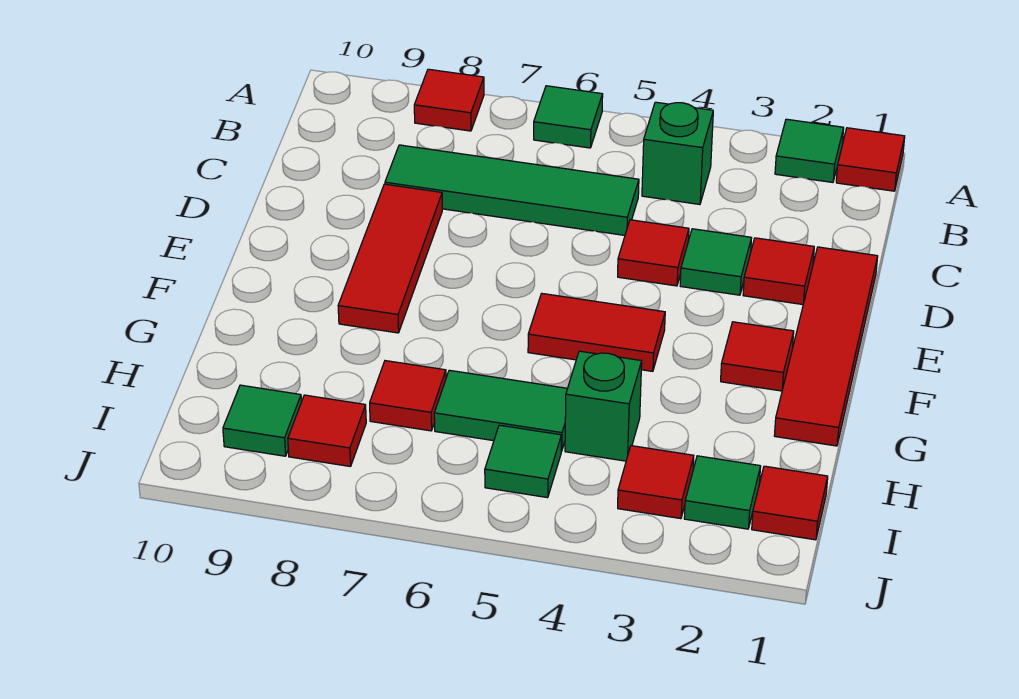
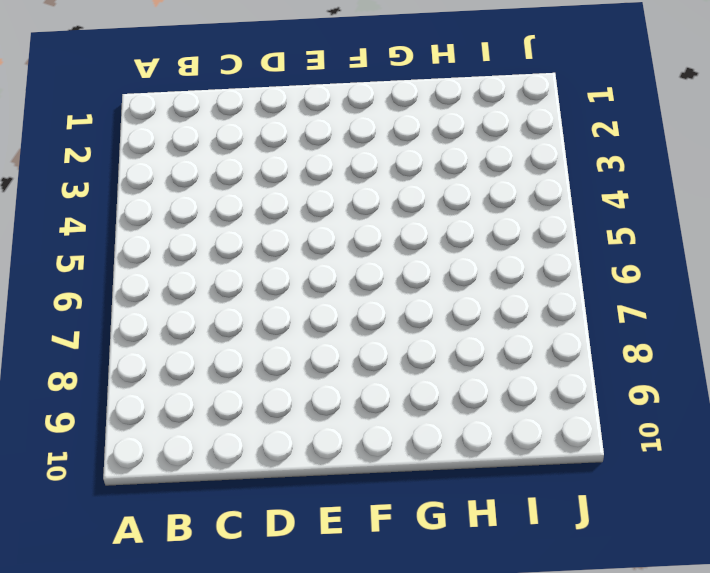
none -> red tile A1 level 1
none -> green tile A2 level 1
none -> green tile A6 level 1

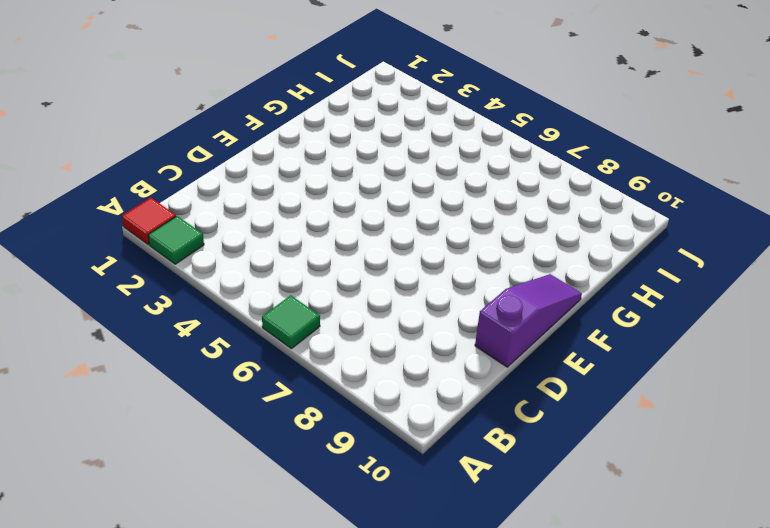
purple slope D10:F10 level 1 top D -> none
none -> red tile A8 level 1
none -> green brick B4 level 1
none -> green tile C5:C8 level 1

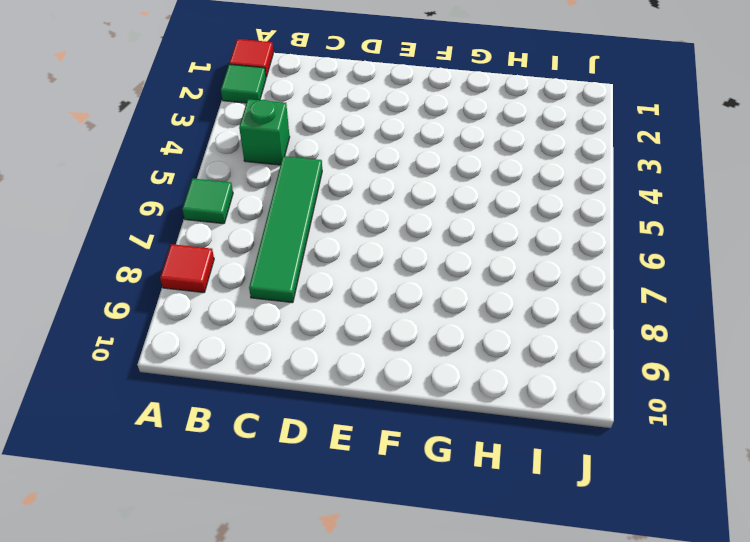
none -> red tile D1:G1 level 1
none -> red tile D2 level 1
none -> green tile D3 level 1

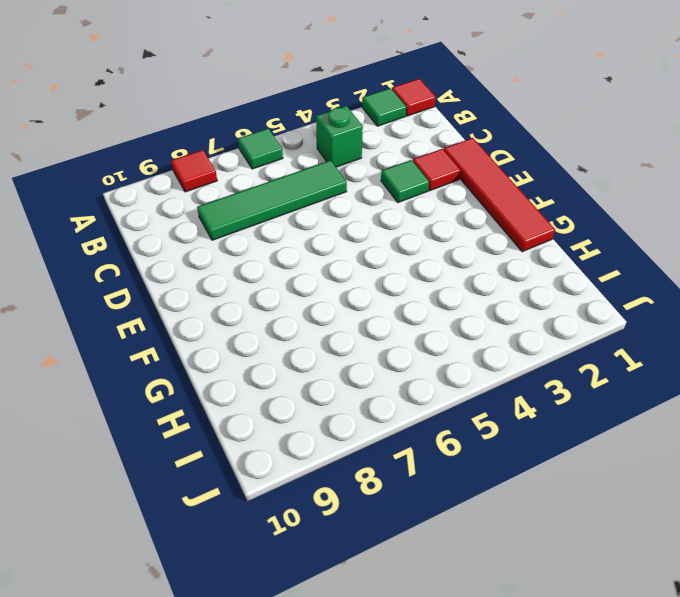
none -> red tile D4 level 1
none -> red tile D8:F8 level 1
none -> red tile F2 level 1

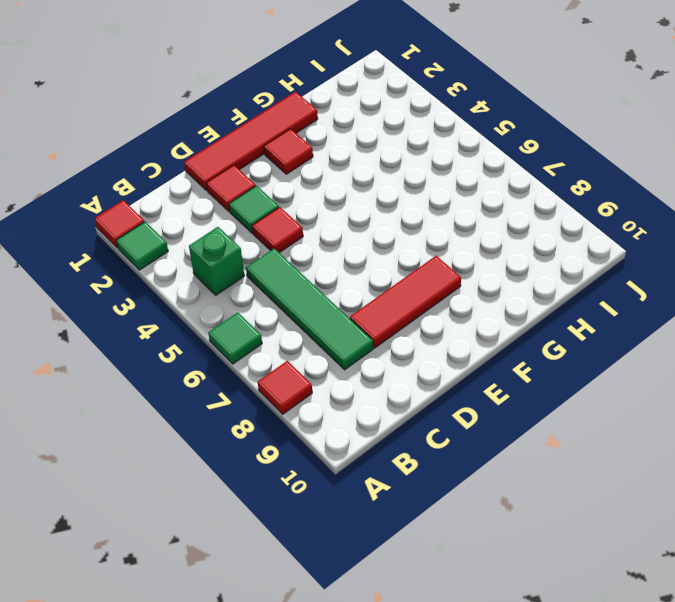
none -> red tile F4:F5 level 1
none -> green brick H4 level 1
none -> green tile H5:H6 level 1

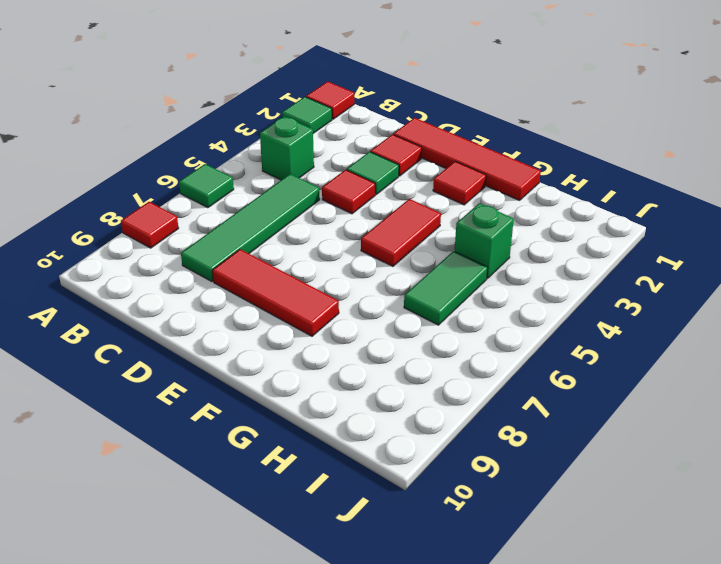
none -> red tile H7 level 1
none -> red tile I1 level 1
none -> green tile I2 level 1

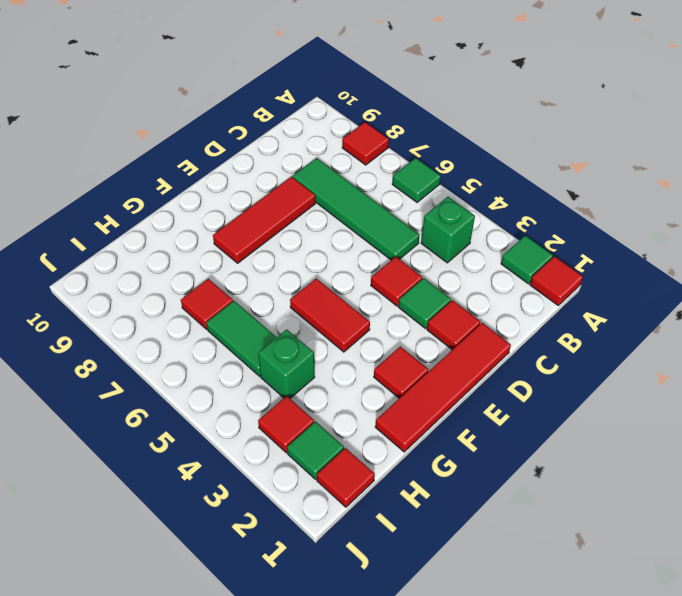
none -> green tile I5 level 1
none -> red tile I8 level 1
none -> green tile I9 level 1

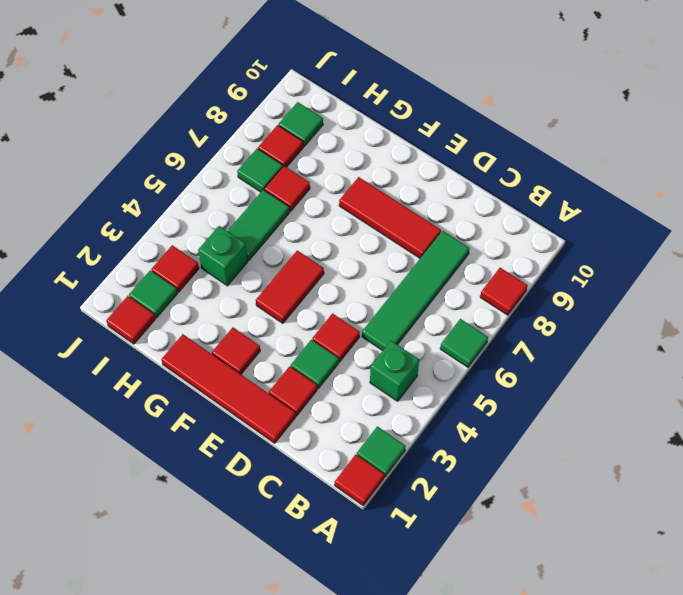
green tile I7 level 1 -> green tile I5 level 1

